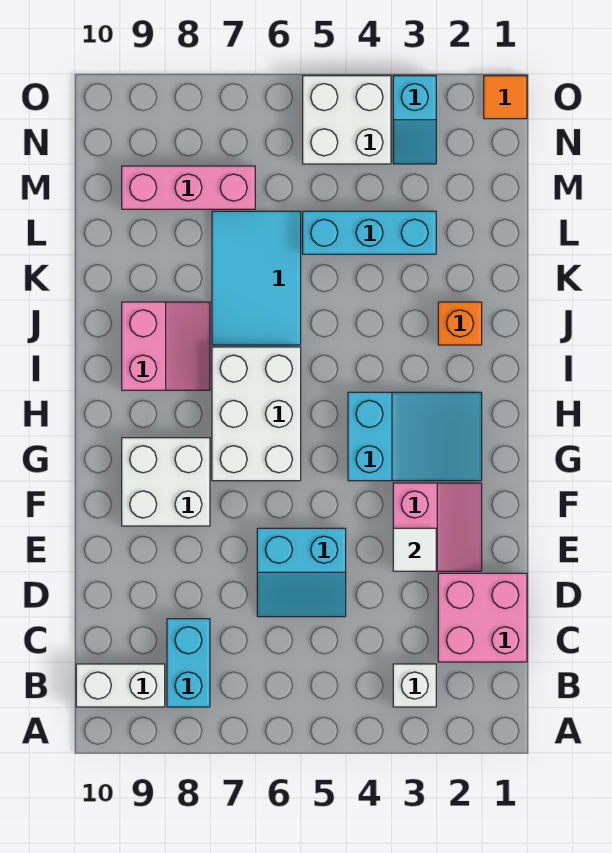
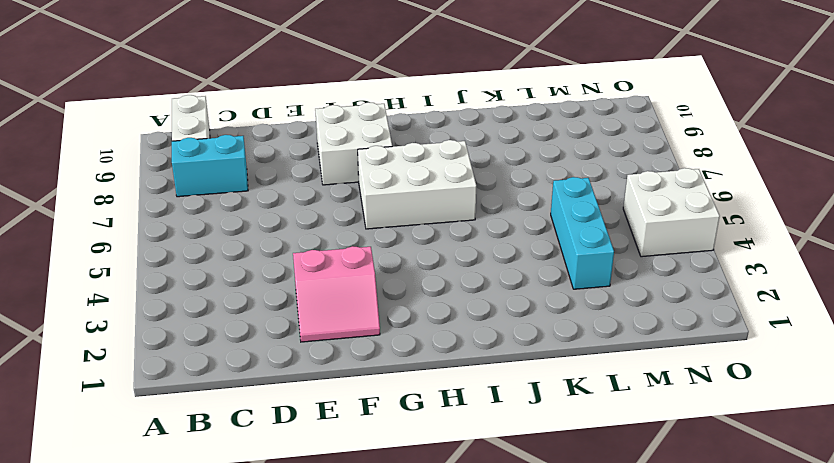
none -> white brick B3 level 1
none -> pink brick C1:D2 level 1
none -> cyan slope D5:E6 level 1 top E

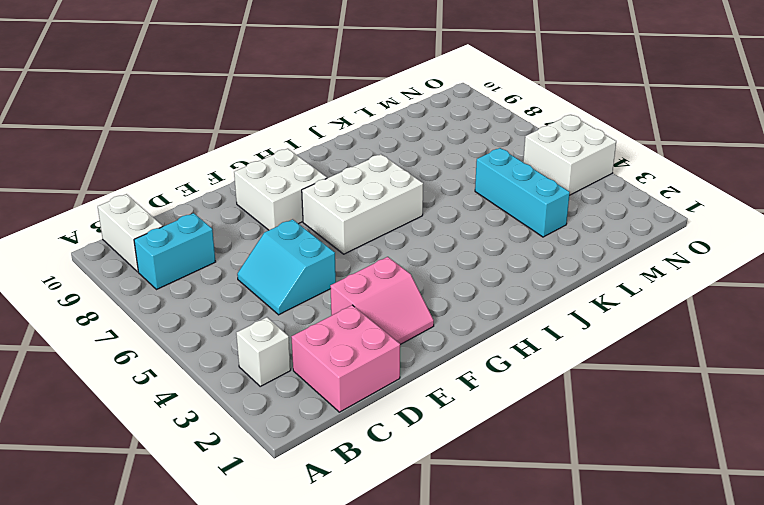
none -> cyan slope G2:H4 level 1 top 4
none -> pink slope I8:J9 level 1 top 9
none -> orange brick J2 level 1

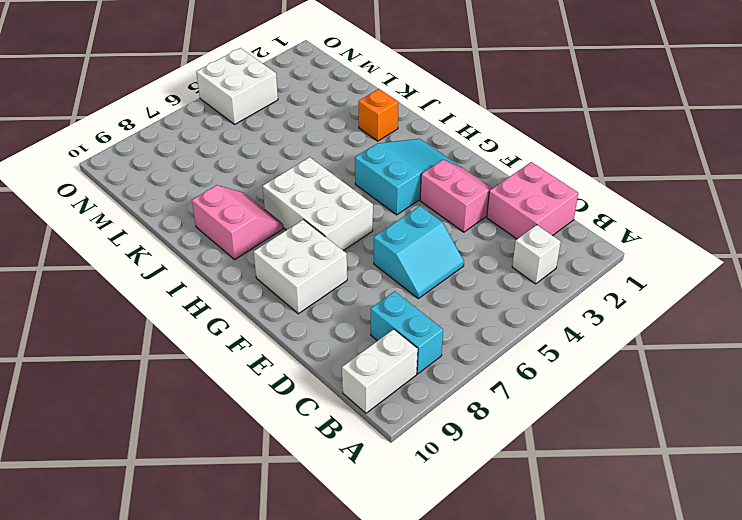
none -> cyan tile J6:L7 level 1
none -> cyan brick L3:L5 level 1
none -> pink brick M7:M9 level 1

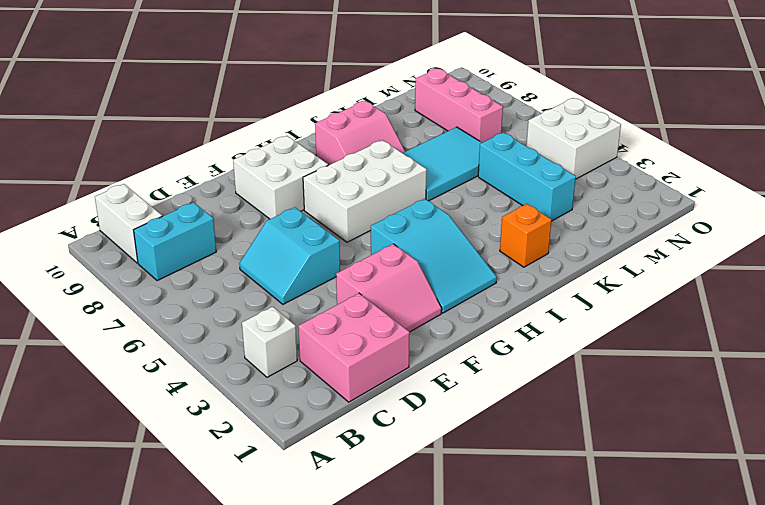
none -> cyan slope N3:O3 level 1 top O
none -> orange tile O1 level 1
none -> white tile E3 level 2

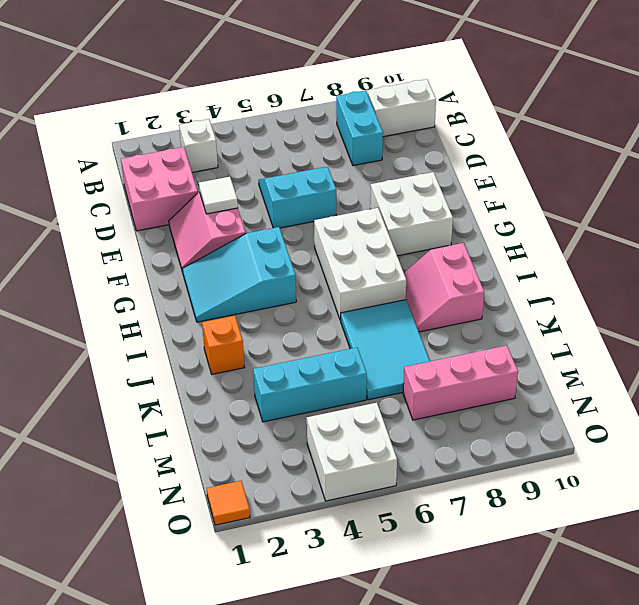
none -> cyan slope N3:O3 level 1 top O

